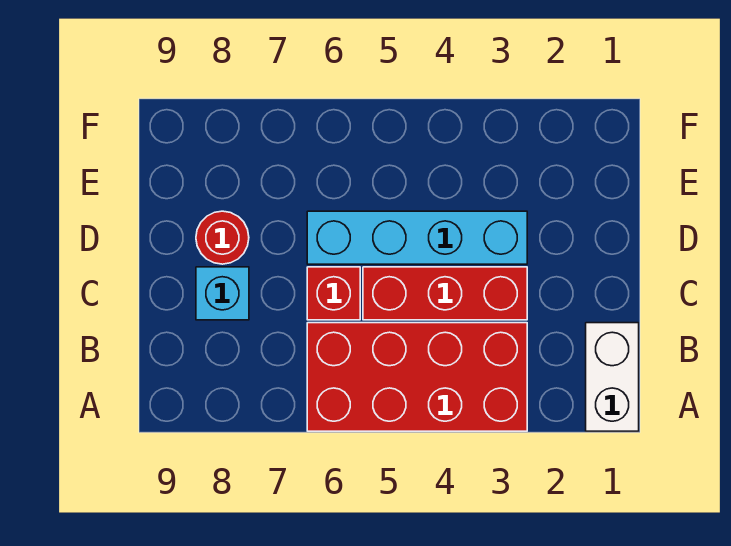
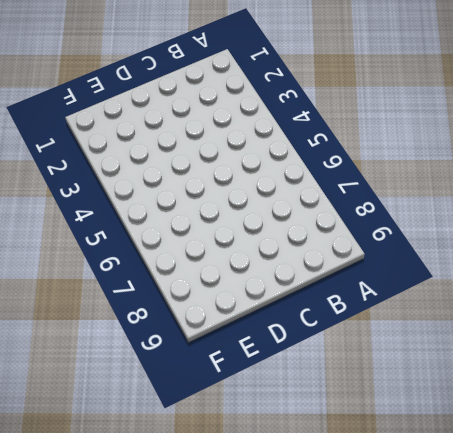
none -> white brick A1:B1 level 1
none -> red brick A3:B6 level 1

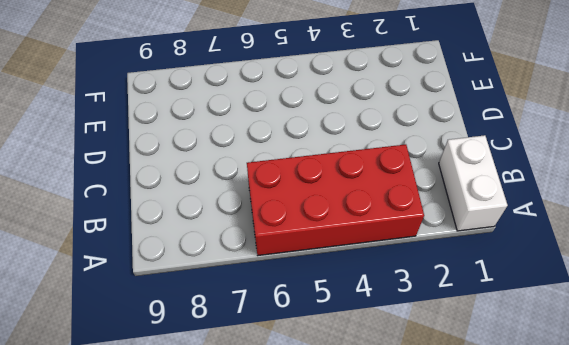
none -> red brick C3:C5 level 1
none -> red brick C6 level 1

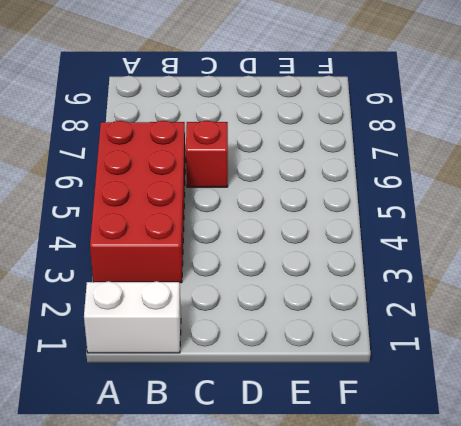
none -> red brick C3:C5 level 1
none -> cyan brick C8 level 1

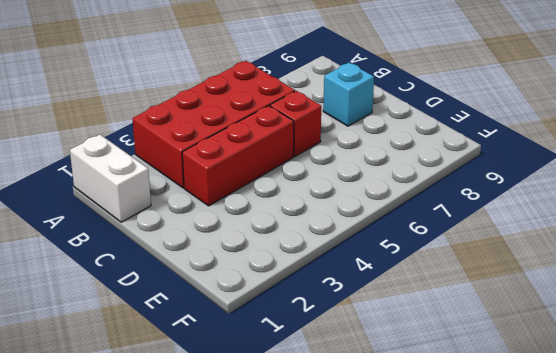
none -> cyan brick D3:D6 level 1
none -> red round brick D8 level 1

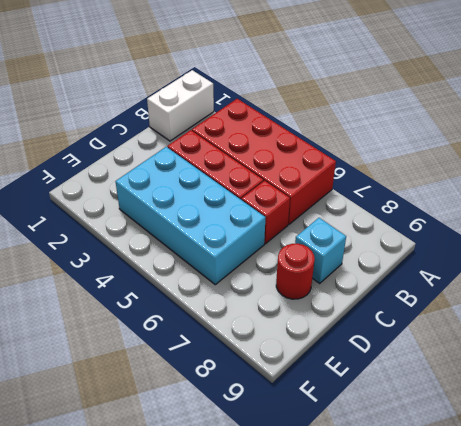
cyan brick D3:E6 level 1 -> cyan brick D3:D6 level 1

